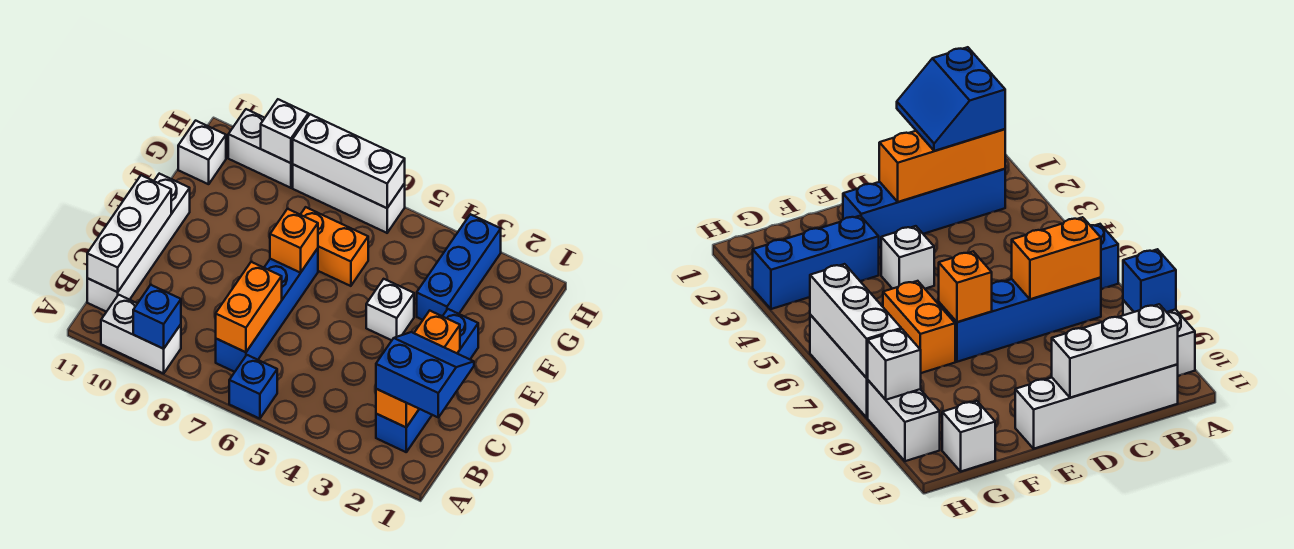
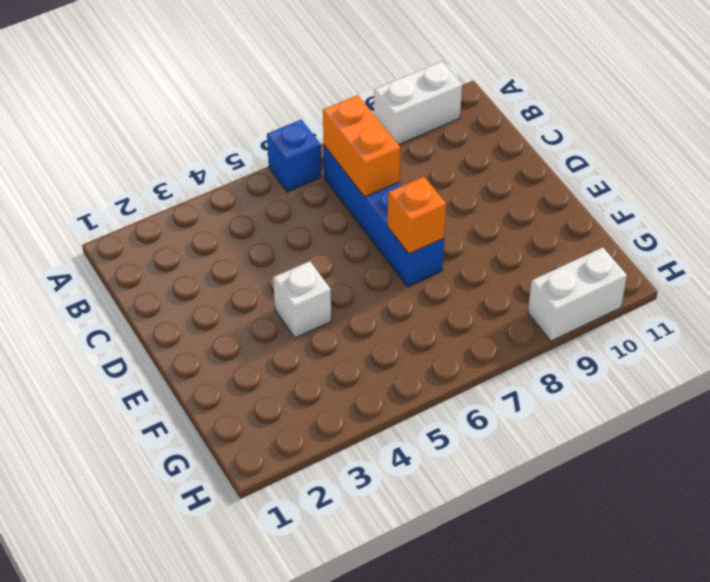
none -> blue brick B2:E2 level 1
none -> white brick B11:E11 level 1
none -> blue brick F3:H3 level 1

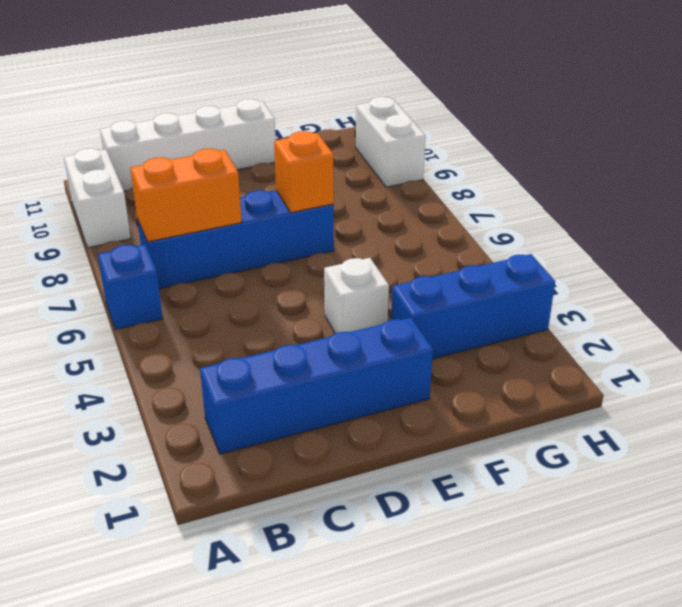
none -> orange brick F6:F7 level 1
none -> white brick G11 level 1
none -> white brick H6:H8 level 1

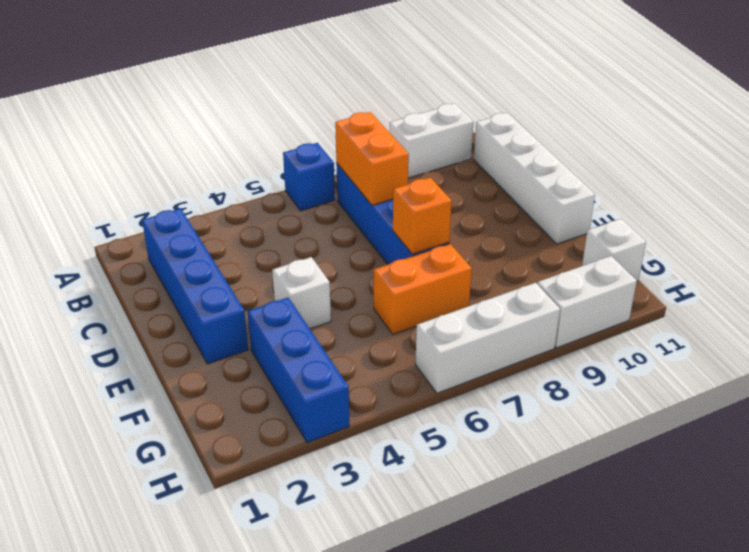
none -> blue brick A9 level 2
none -> orange brick B2:D2 level 2
none -> white brick B11:D11 level 2

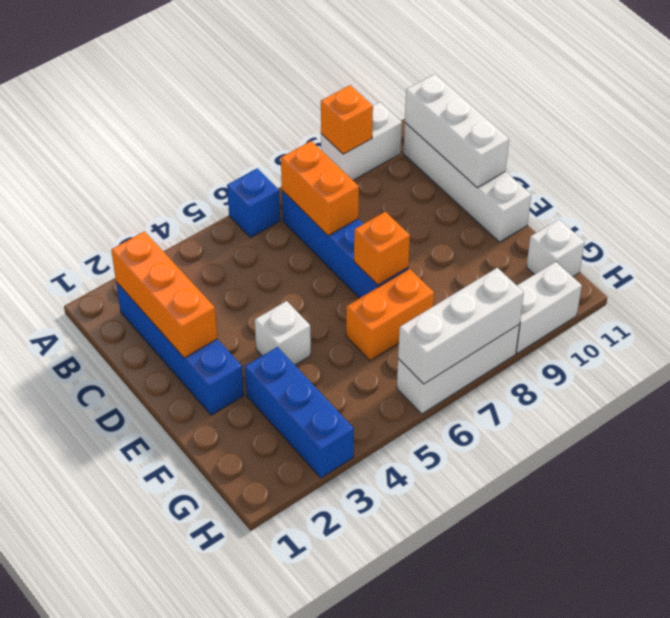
orange brick A9 level 2 -> blue brick A9 level 2
none -> white brick H9 level 2
none -> blue slope B1:C2 level 3 top B

